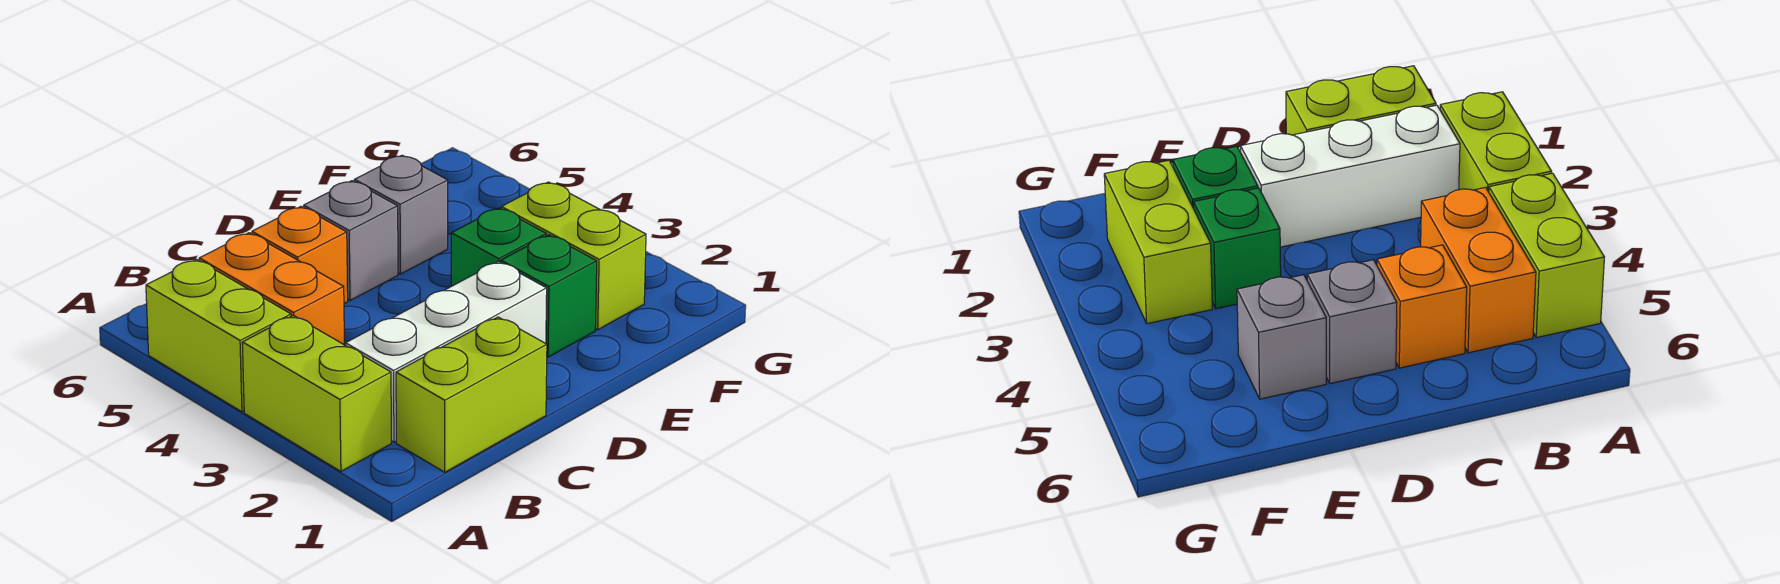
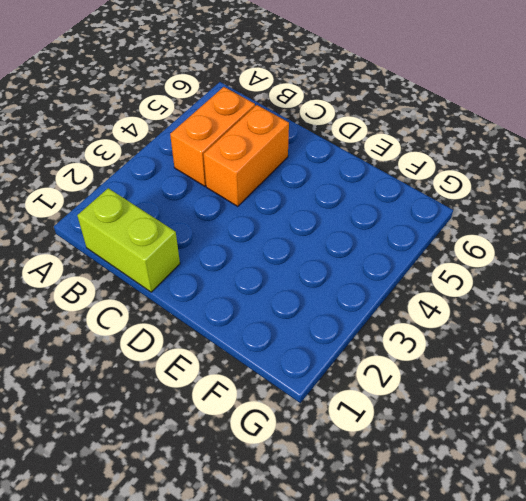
orange brick C4:C5 level 1 -> orange brick C5 level 1
none -> lime brick A2:A3 level 1
none -> lime brick A4:A5 level 1

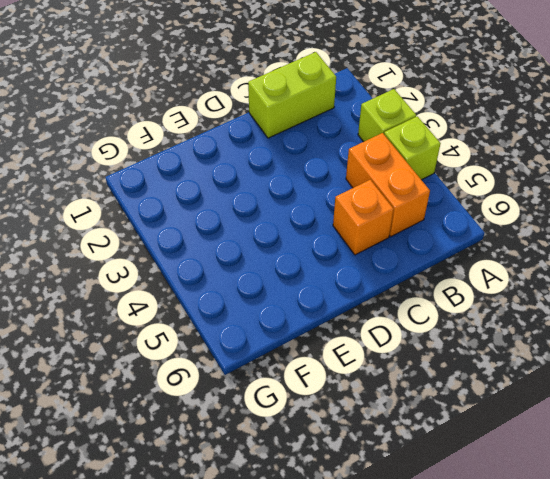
lime brick A3 level 1 -> lime brick A2:A3 level 1
lime brick A4 level 1 -> lime brick A4:A5 level 1
none -> white brick B2:D2 level 1
none -> grey brick D5 level 1

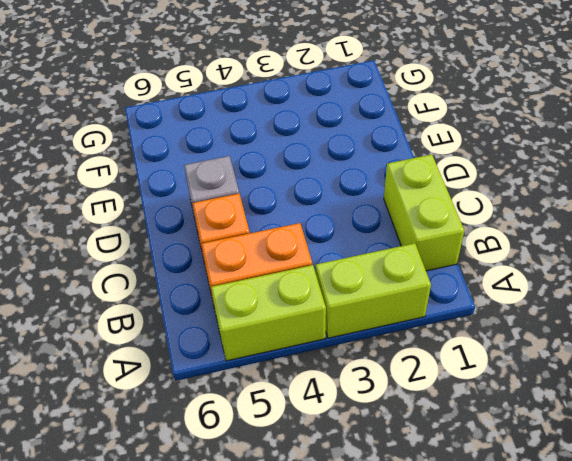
none -> white brick B2:D2 level 1
none -> green brick E2 level 1

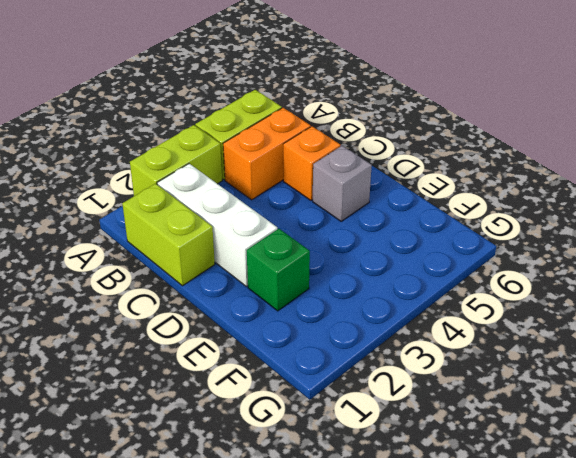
none -> green brick E3 level 1
none -> grey brick E5 level 1

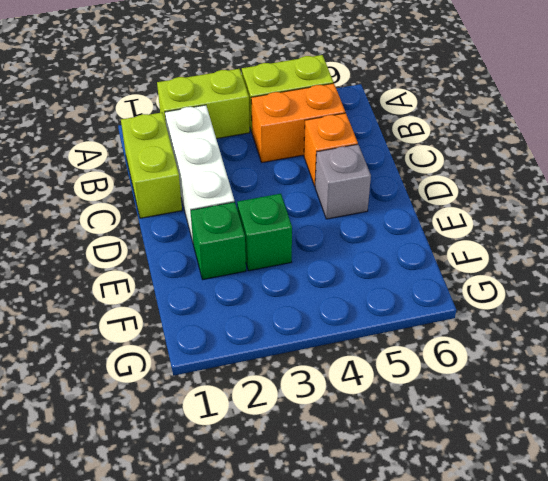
none -> grey brick E5 level 1
none -> lime brick F2:F3 level 1

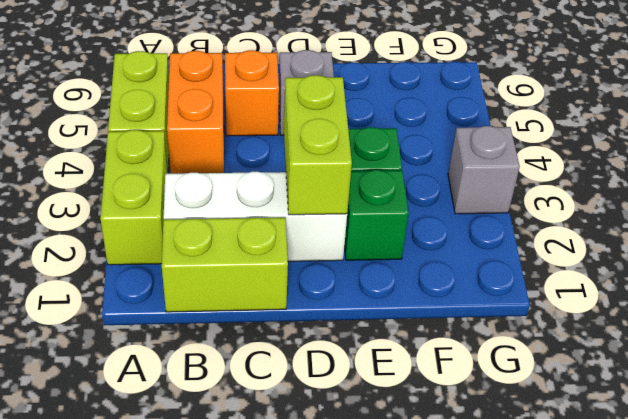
lime brick D2:D3 level 2 -> lime brick F2:F3 level 1
grey brick G3 level 1 -> grey brick E5 level 1

